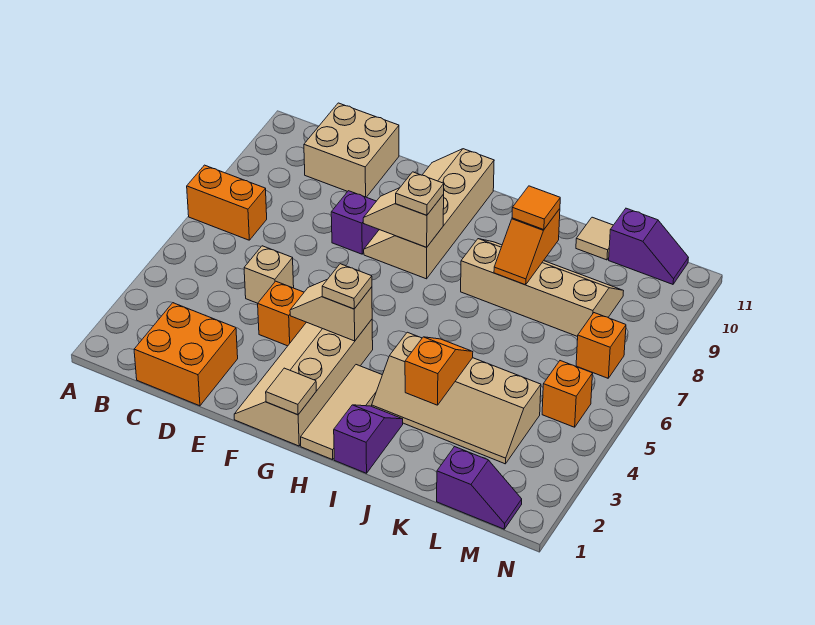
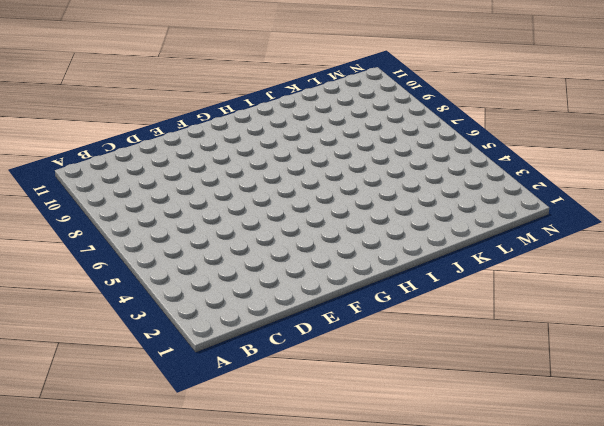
none -> orange brick A7:B7 level 1
none -> orange brick C1:D2 level 1
none -> tan brick C10:D11 level 1

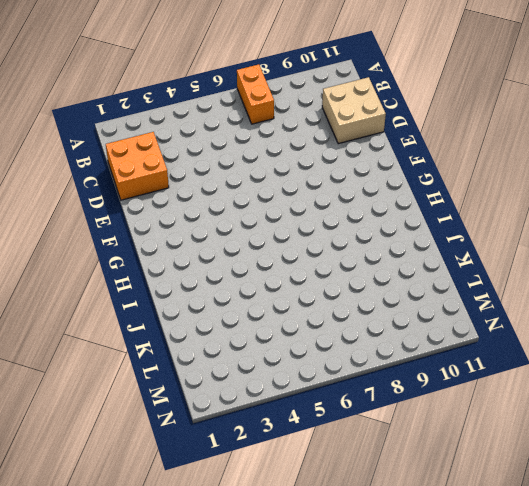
none -> tan brick D5 level 1
none -> orange brick E4 level 1
none -> purple brick E8 level 1

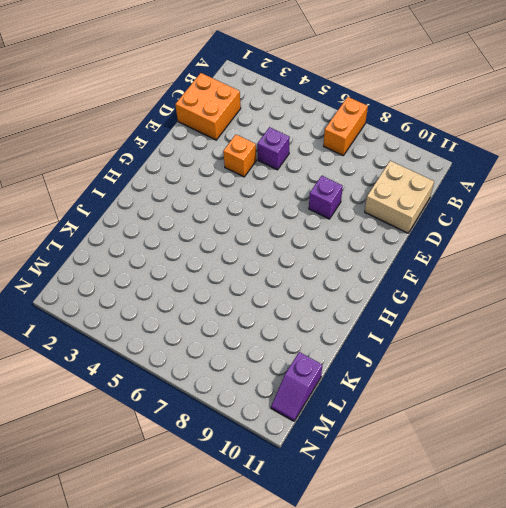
purple brick D5 level 1 -> tan brick D5 level 1
none -> tan slope F1:G4 level 1 top G
none -> tan slope F8:G11 level 1 top G
none -> tan tile H1:H3 level 1

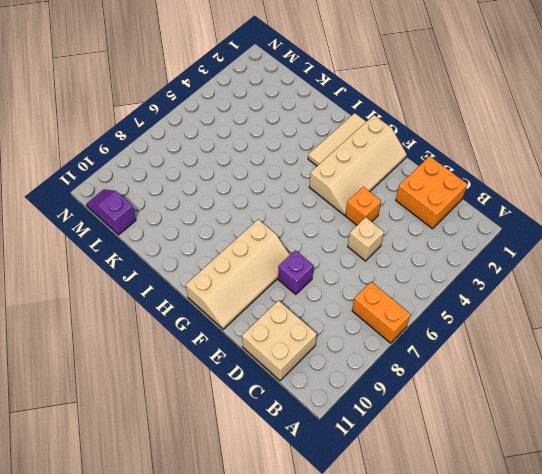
none -> purple slope I1:I2 level 1 top 1
none -> tan slope I3:L4 level 1 top 4
none -> tan slope I8:L9 level 1 top 8

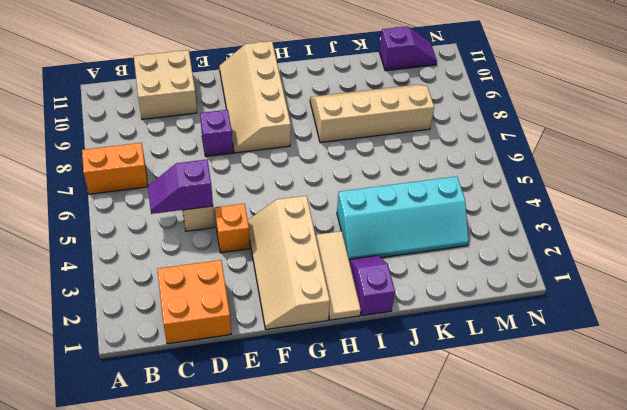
purple slope C5:D5 level 2 top D -> purple slope L1:M1 level 1 top L
cyan slope I3:L4 level 1 top 4 -> tan slope I3:L4 level 1 top 4
none -> tan tile K11 level 1
none -> orange brick M5 level 1
none -> orange brick M7 level 1

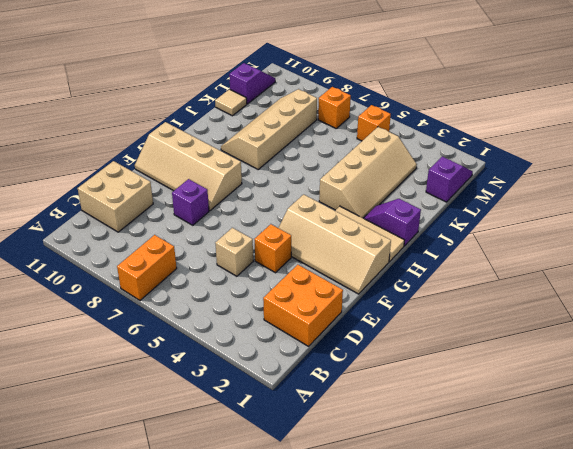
none -> tan slope F4:G4 level 2 top G
none -> tan slope F8:G8 level 2 top G
none -> tan tile G1 level 2

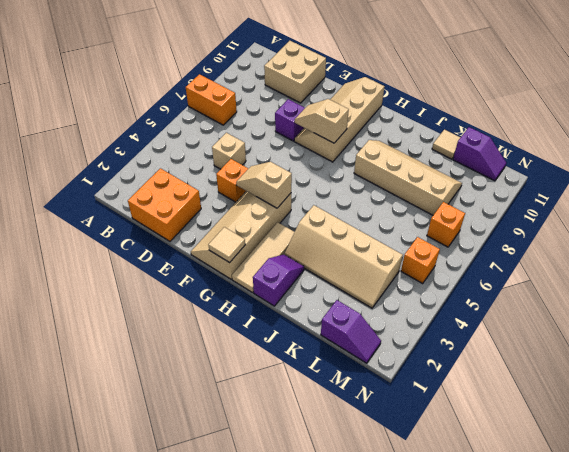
none -> orange slope J3:J4 level 2 top 3
none -> orange slope J8:J9 level 2 top 9
none -> tan plate G4 level 3

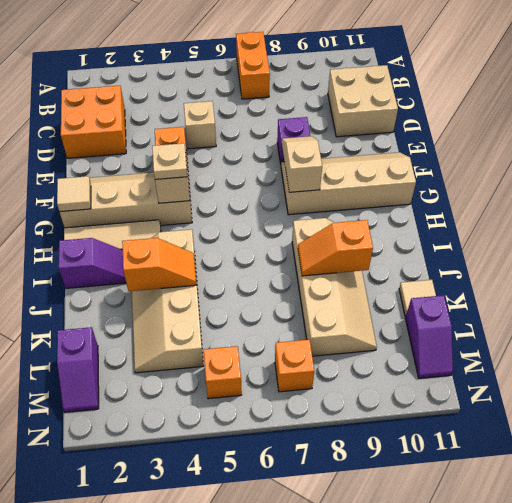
none -> tan plate G8 level 3
none -> orange tile J9 level 3

